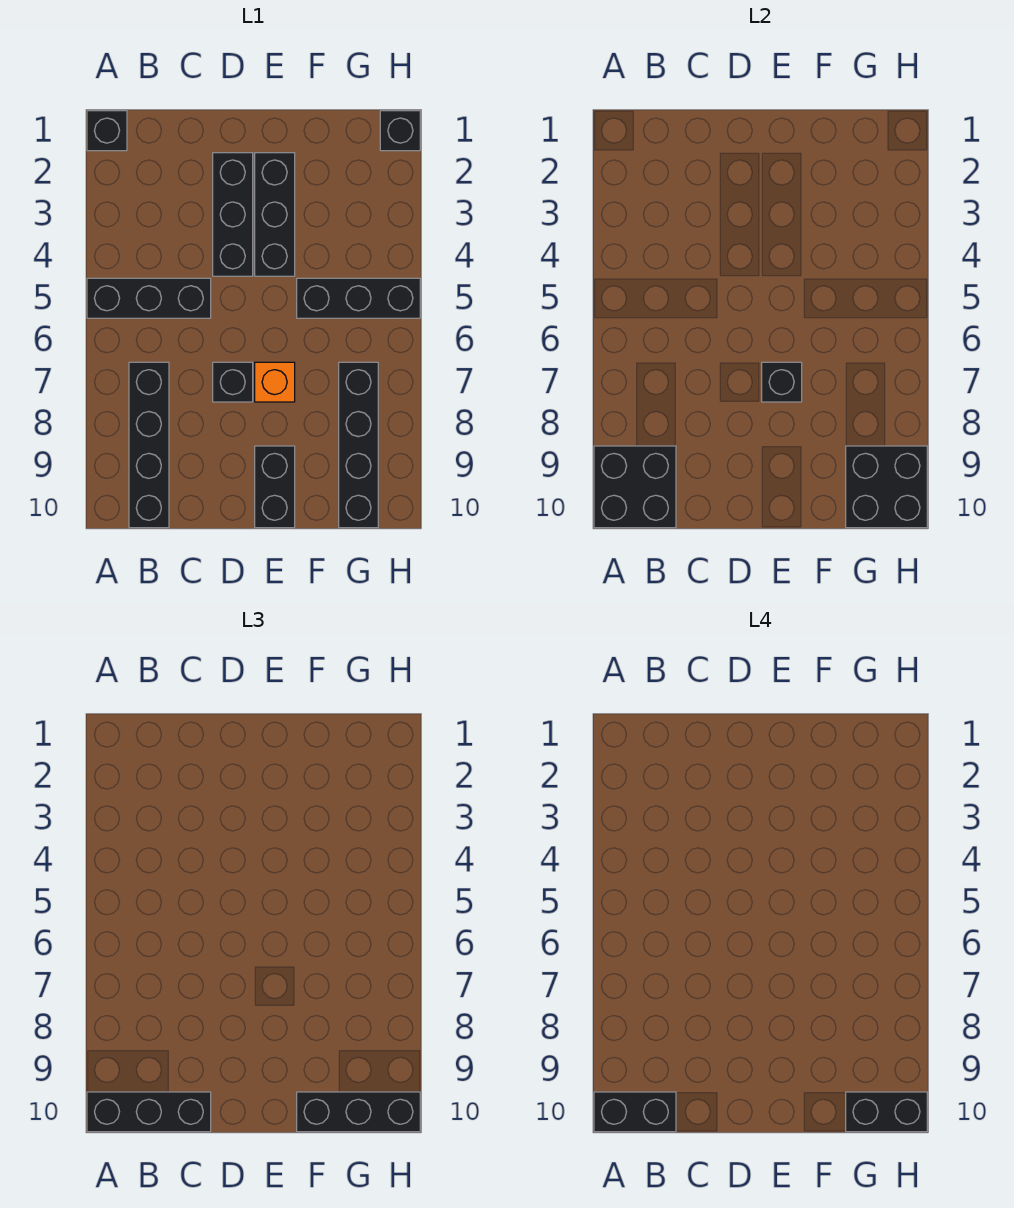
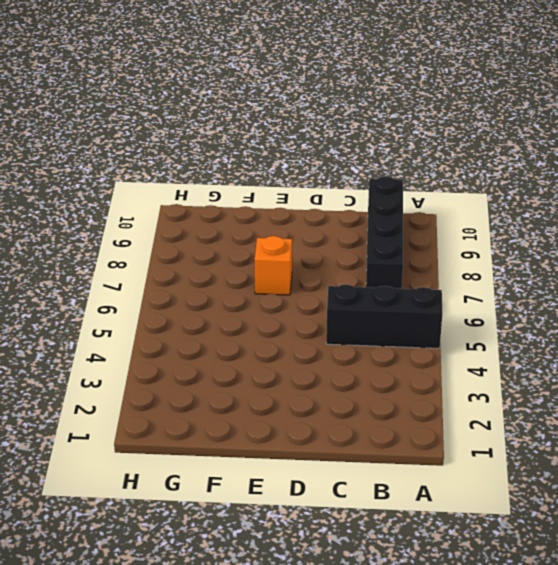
none -> black brick A1 level 1
none -> black brick D2:D4 level 1
none -> black brick D7 level 1

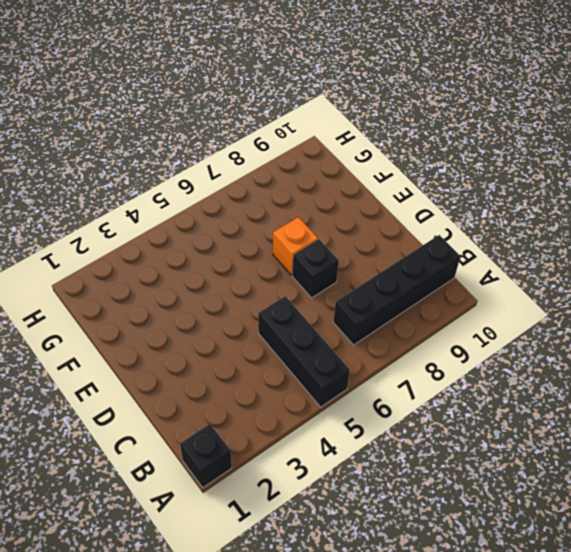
none -> black brick D2:D4 level 1
none -> black brick E2:E4 level 1
none -> black brick E9:E10 level 1

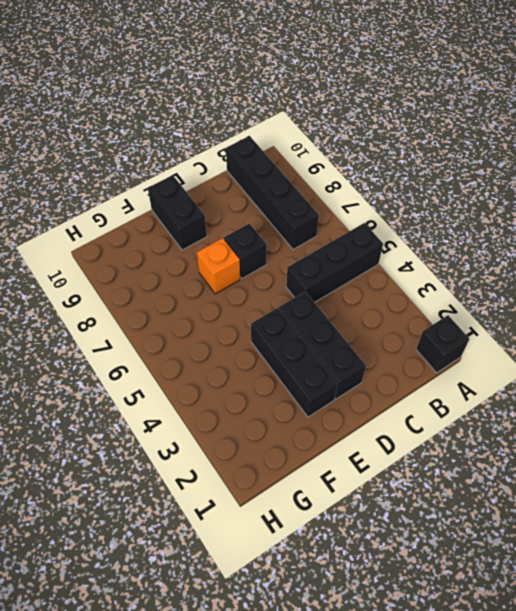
none -> black brick F5:H5 level 1
none -> black brick G7:G10 level 1
none -> black brick H1 level 1

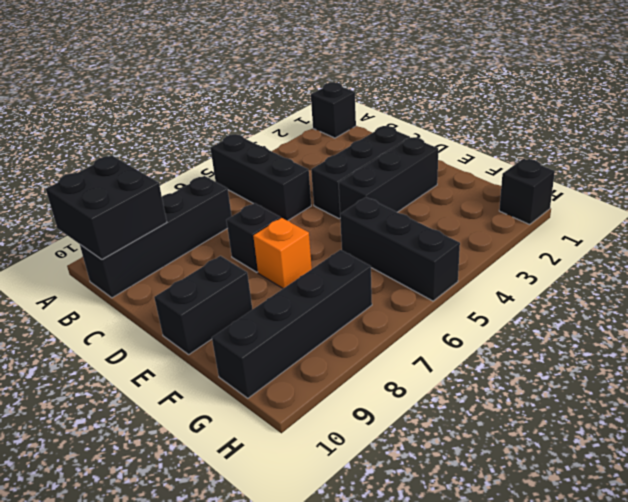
none -> black brick E7 level 2
none -> black brick G9:H10 level 2
none -> black brick A10:C10 level 3

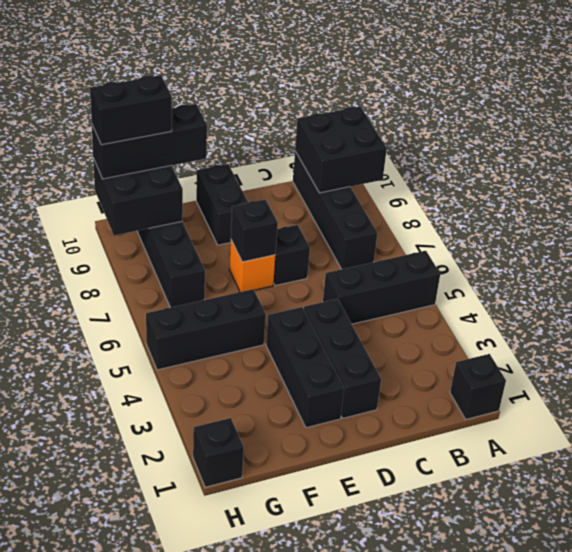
none -> black brick A10:C10 level 3
none -> black brick A10:B10 level 4

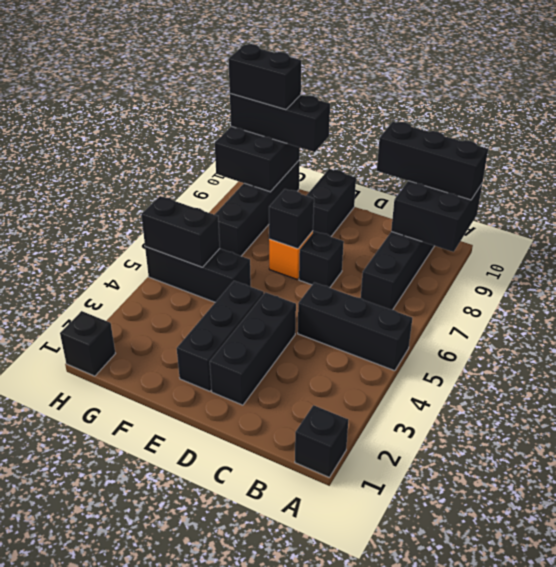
black brick G5:H5 level 2 -> black brick A10:B10 level 4

